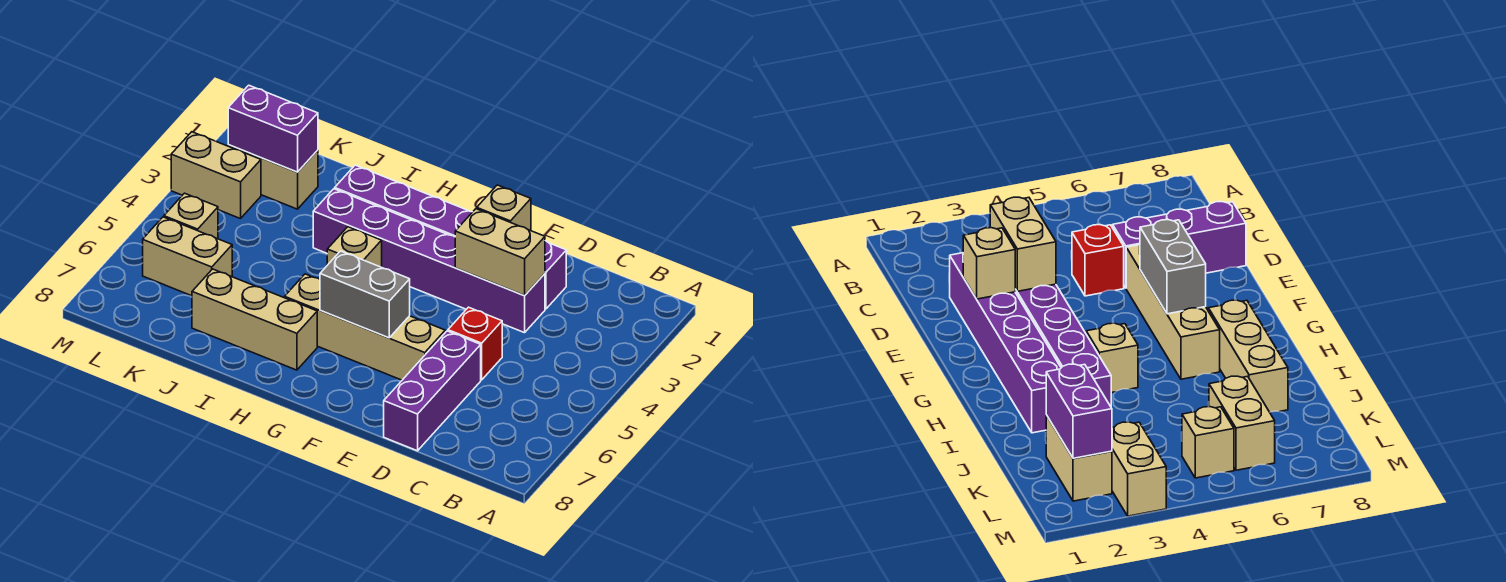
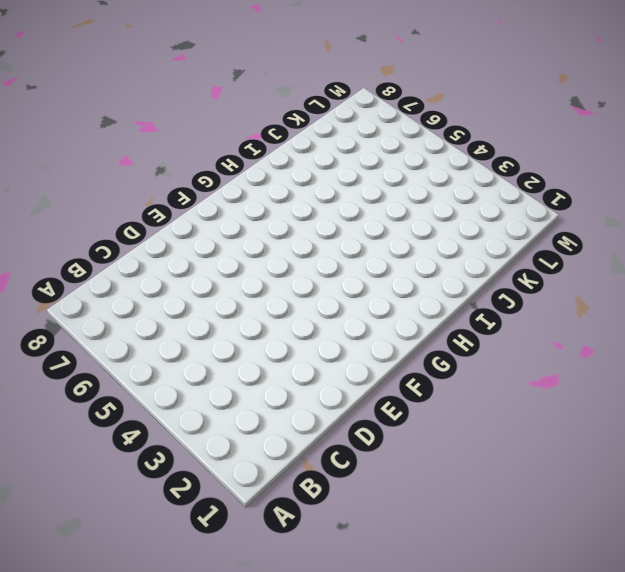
none -> purple brick D2:I2 level 1
none -> purple brick D3:I3 level 1
none -> red brick D5 level 1

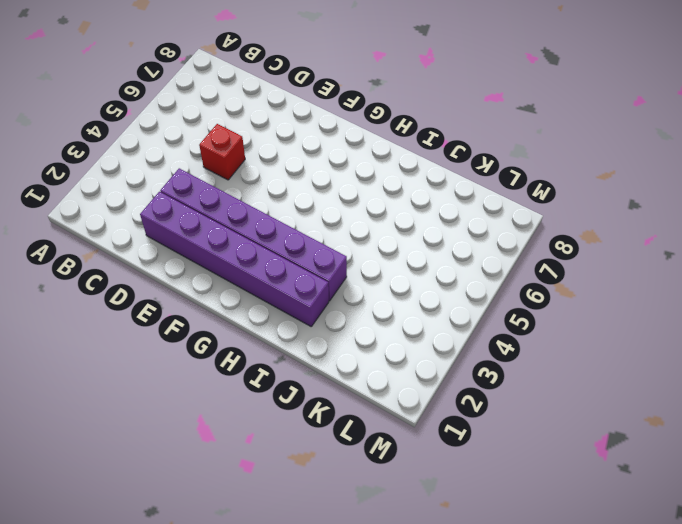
none -> purple brick D6:D8 level 1
none -> tan brick E6:H6 level 1
none -> tan brick H4 level 1

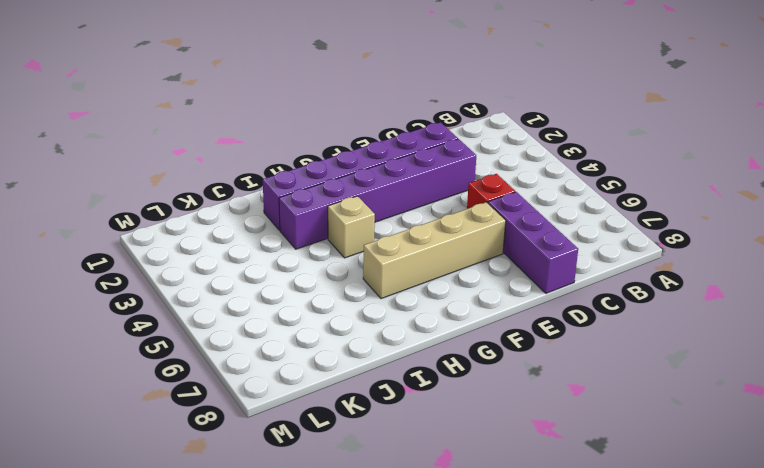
none -> tan brick H7:J7 level 1
none -> tan brick K2:L2 level 1
none -> tan brick K6:L6 level 1

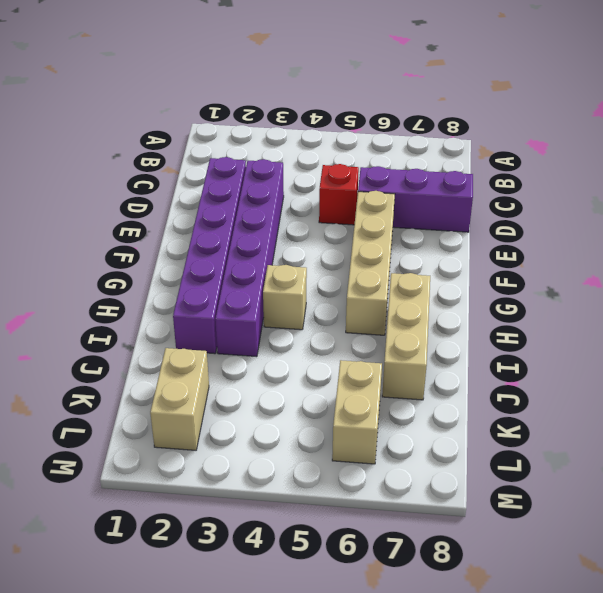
none -> tan brick L3:M3 level 1
none -> tan brick L5 level 1
none -> tan brick D3:E3 level 2

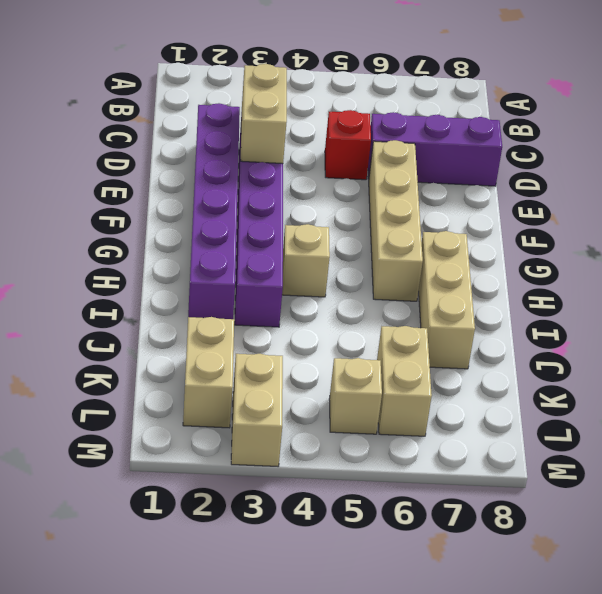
none -> tan brick E2 level 2
none -> grey brick F6:G6 level 2
none -> purple brick K2:L2 level 2

